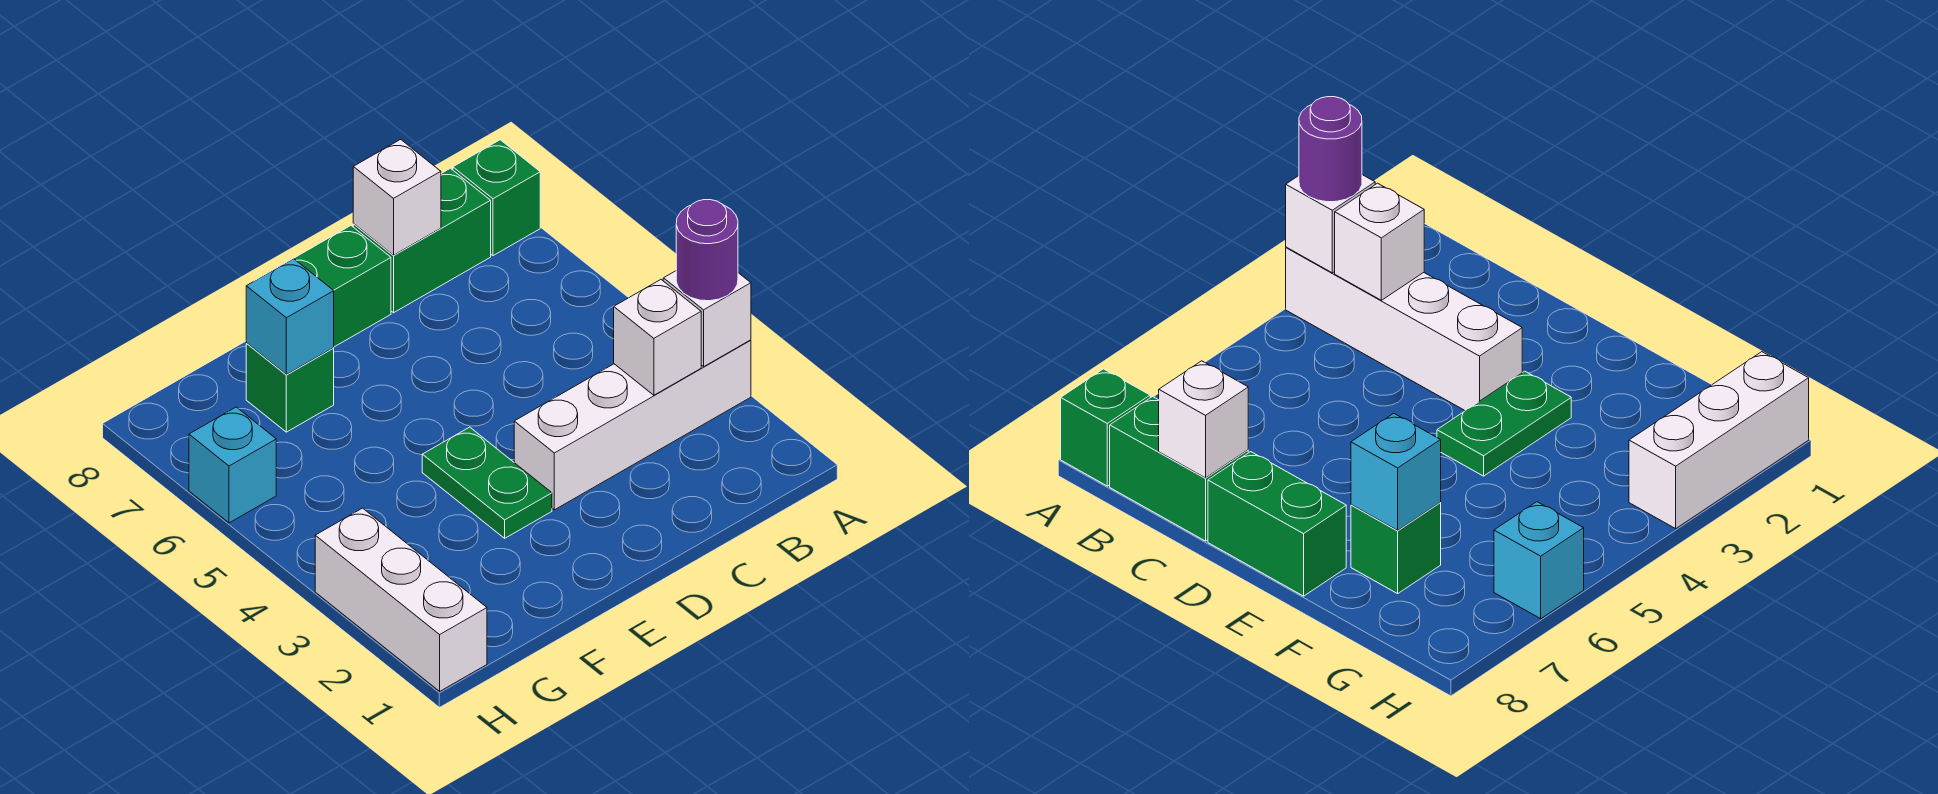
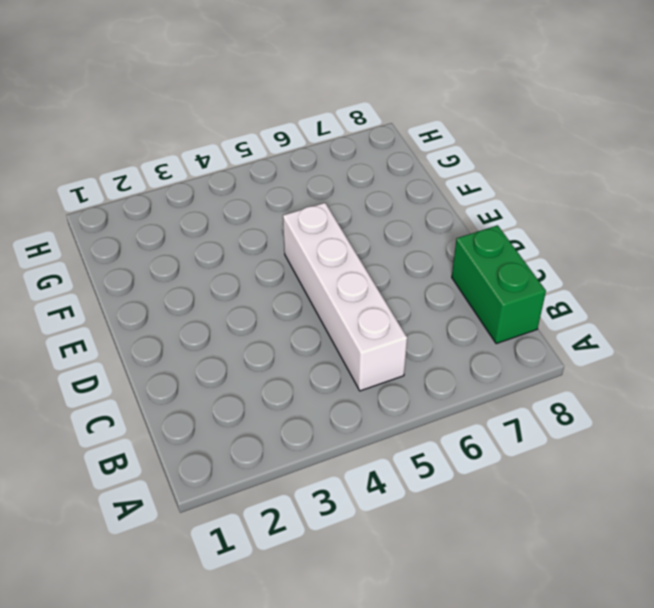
white brick B5:E5 level 1 -> white brick A3:D3 level 1
none -> green brick A8 level 1
none -> green brick D8:E8 level 1
none -> green plate E3:E4 level 1

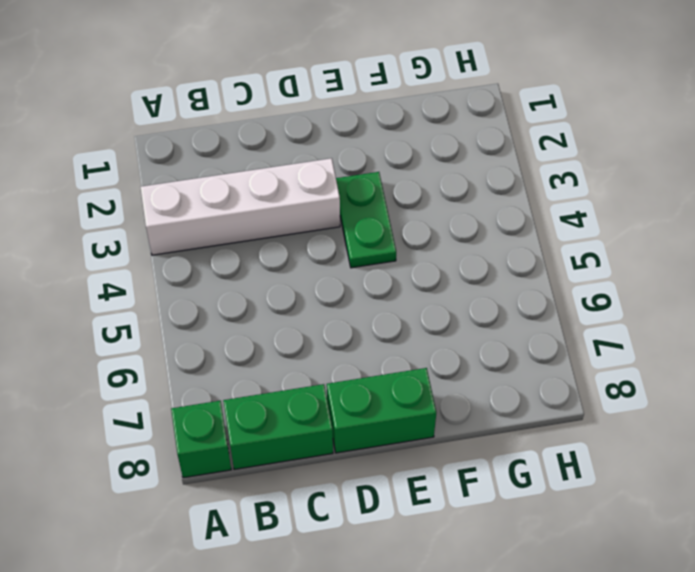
none -> green brick F7 level 1
none -> white brick H1:H3 level 1
none -> cyan brick H6 level 1

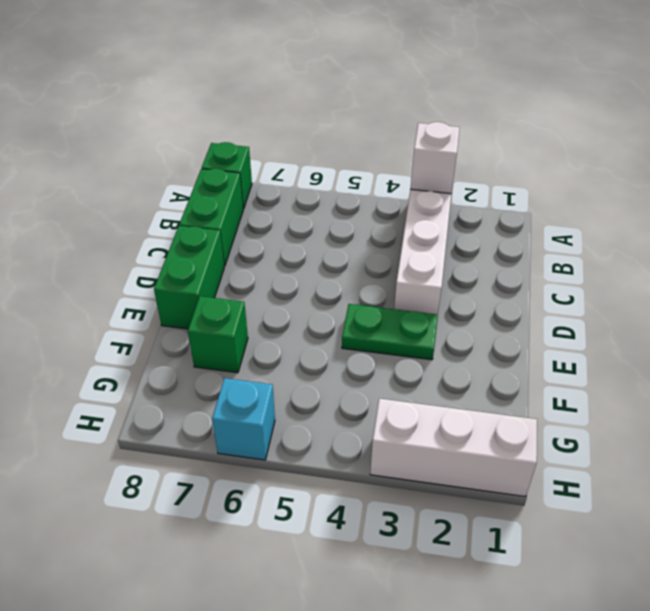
none -> white brick B3 level 2
none -> white brick C8 level 2
none -> cyan brick F7 level 2

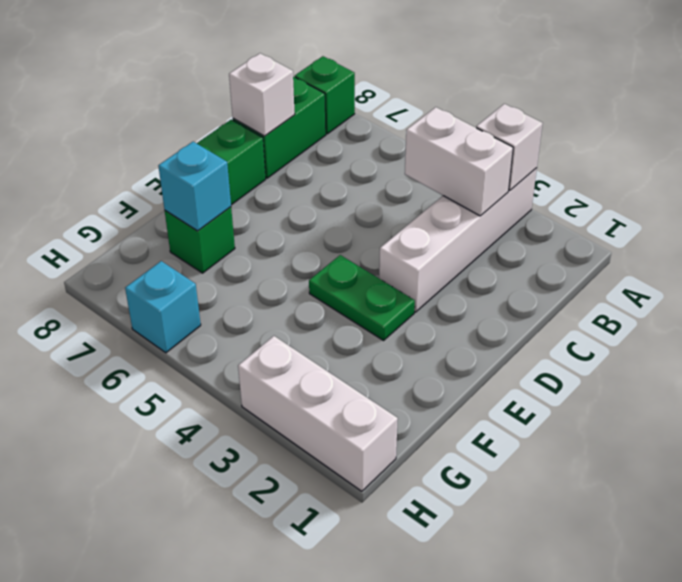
white brick B3:B4 level 2 -> white brick B3 level 2
none -> purple round brick A3 level 3

